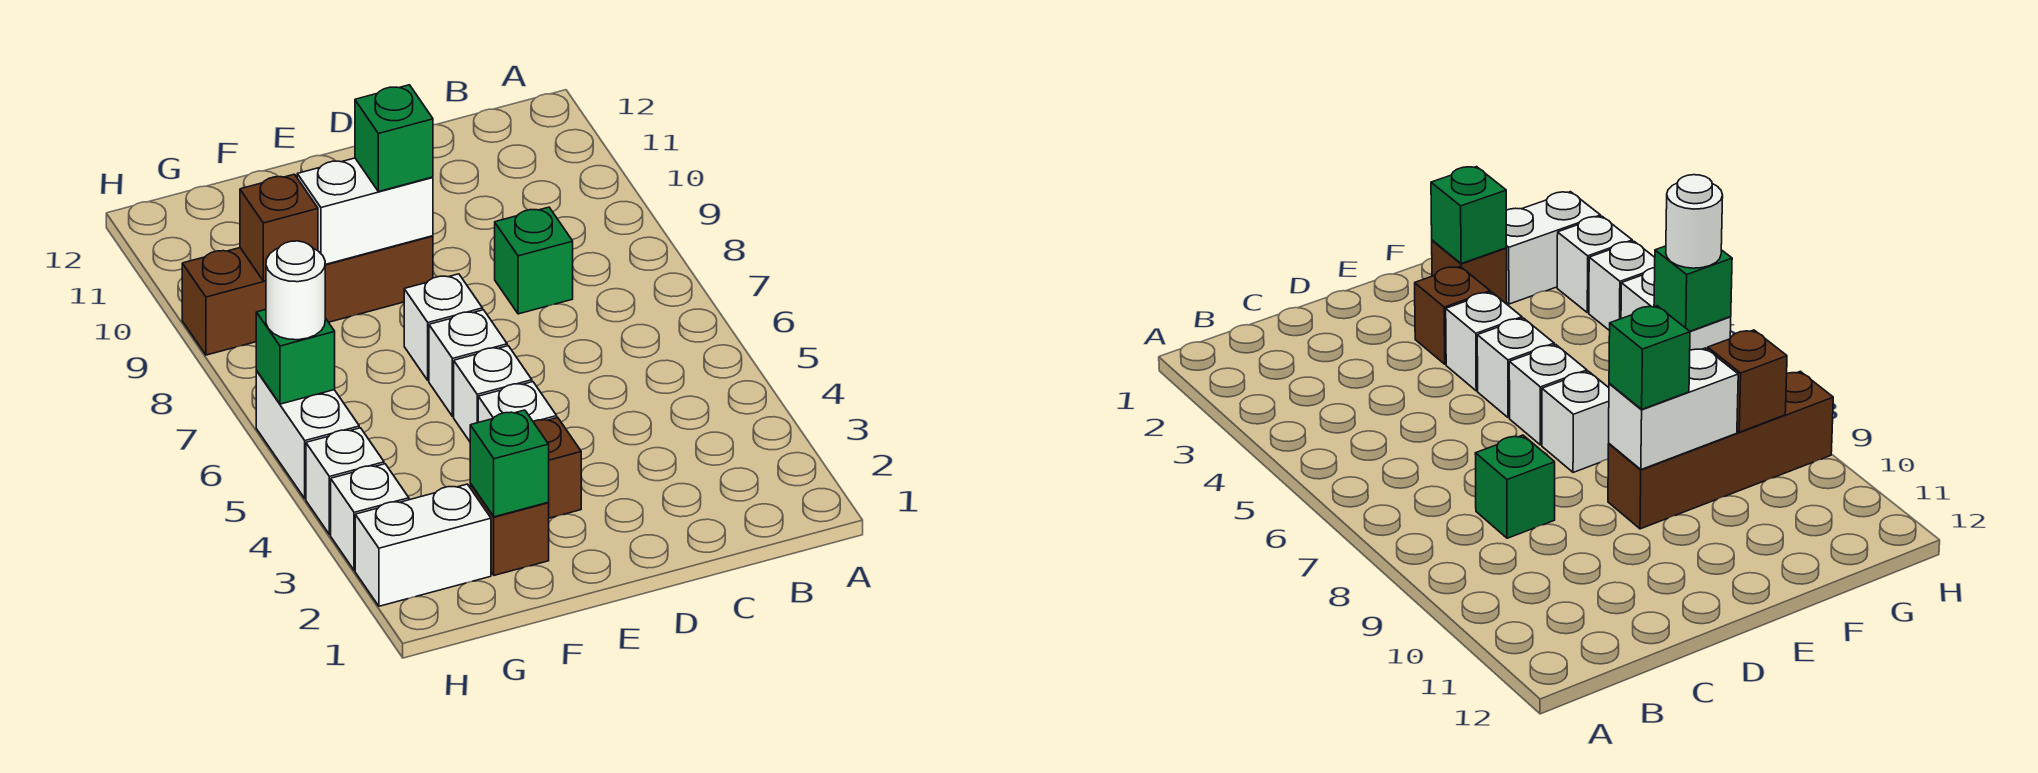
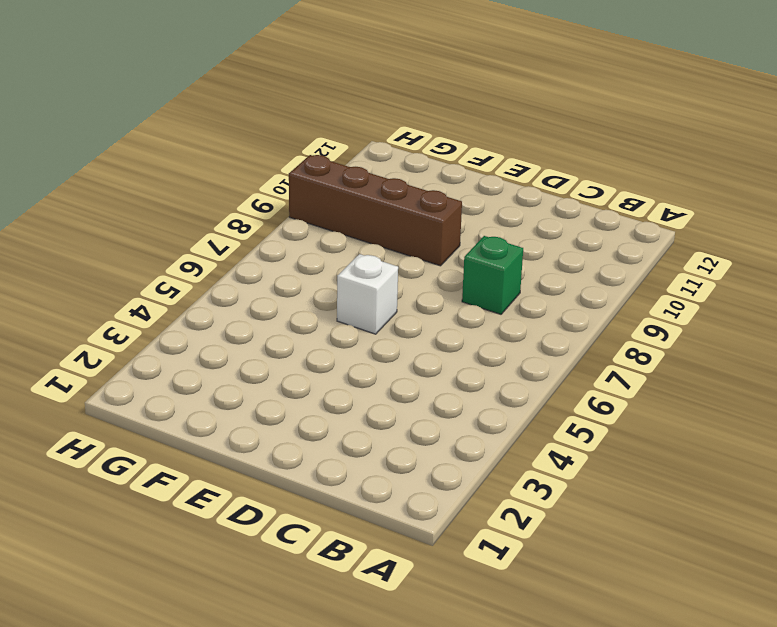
none -> brown brick E3 level 1
none -> white brick E4 level 1
none -> white brick E5 level 1

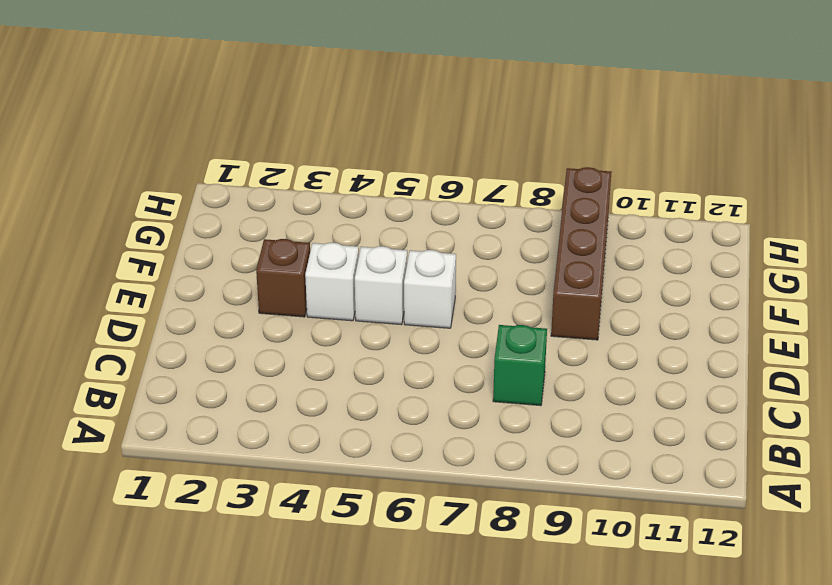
none -> white brick E7 level 1
none -> brown brick F2 level 1
none -> white brick G2:H2 level 1

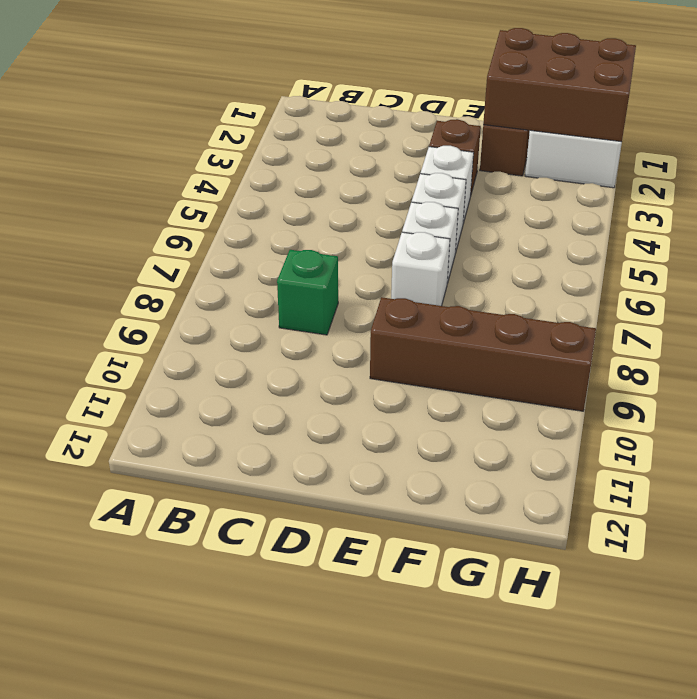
brown brick F1:H2 level 2 -> green brick F2 level 2
none -> white brick H3 level 1
none -> white brick H4 level 1
none -> white brick H5:H6 level 1

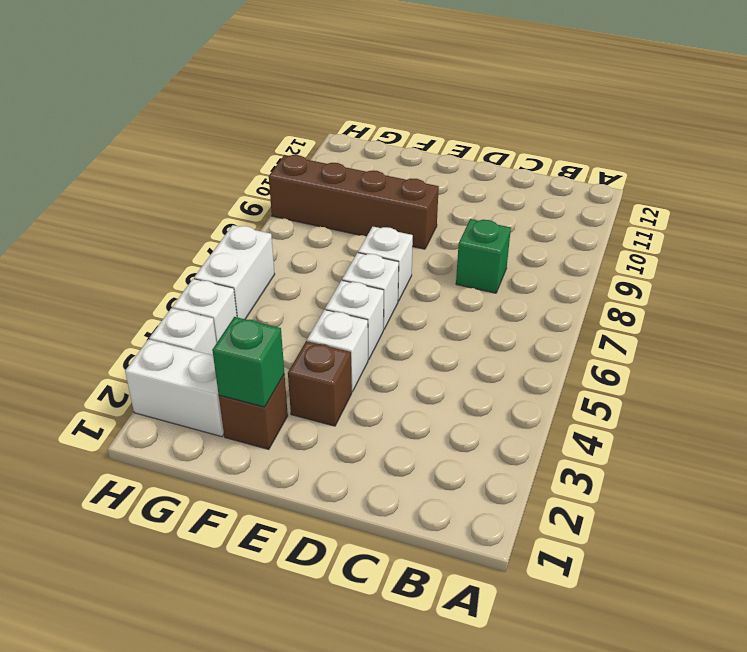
none -> white brick E9:F9 level 2
none -> brown brick G9 level 2
none -> green brick H6 level 2

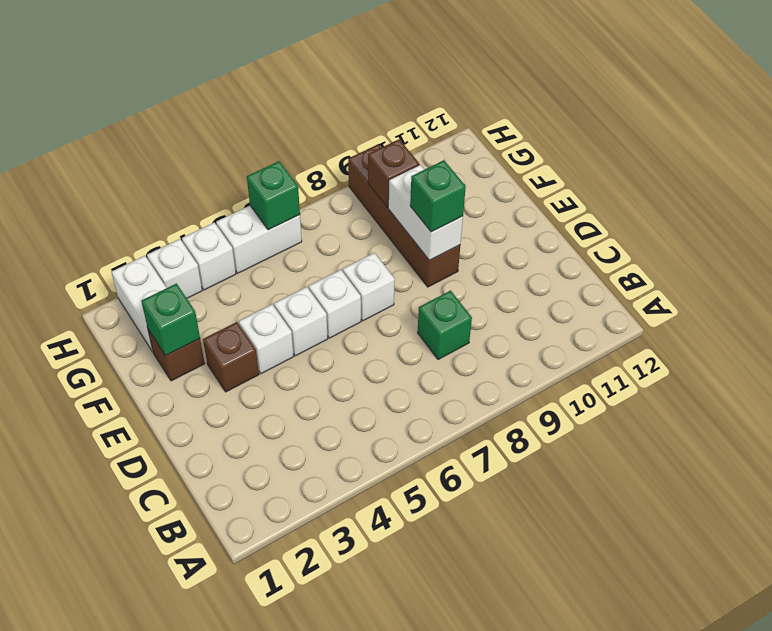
none -> white round brick H6 level 3

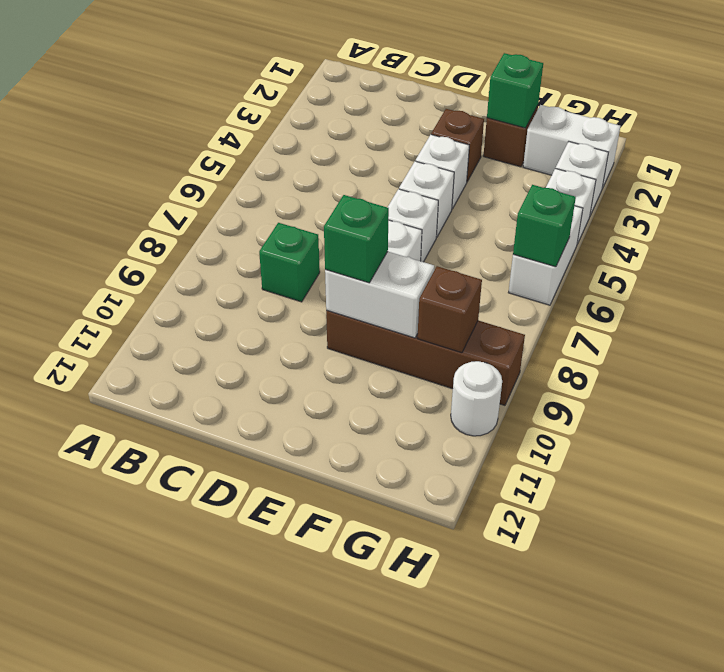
white round brick H10 level 1 -> white round brick H6 level 3

